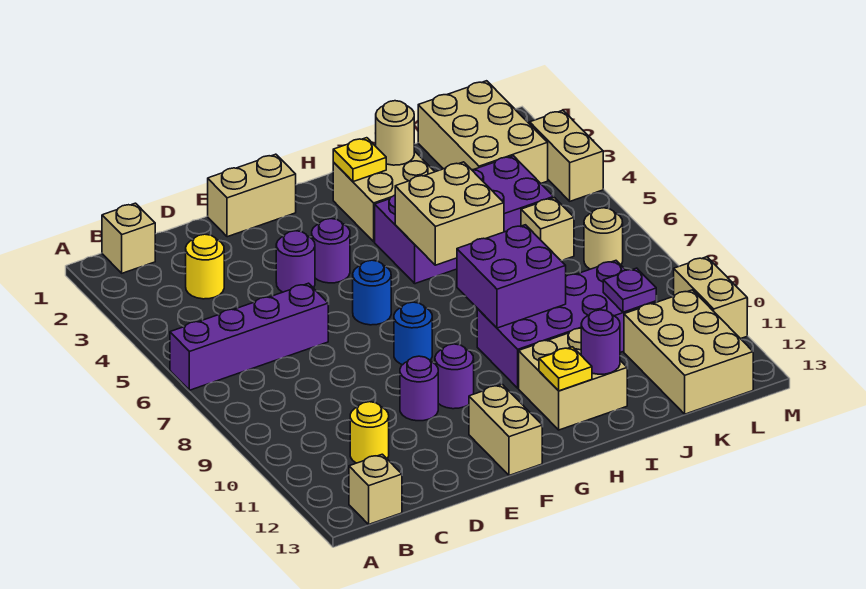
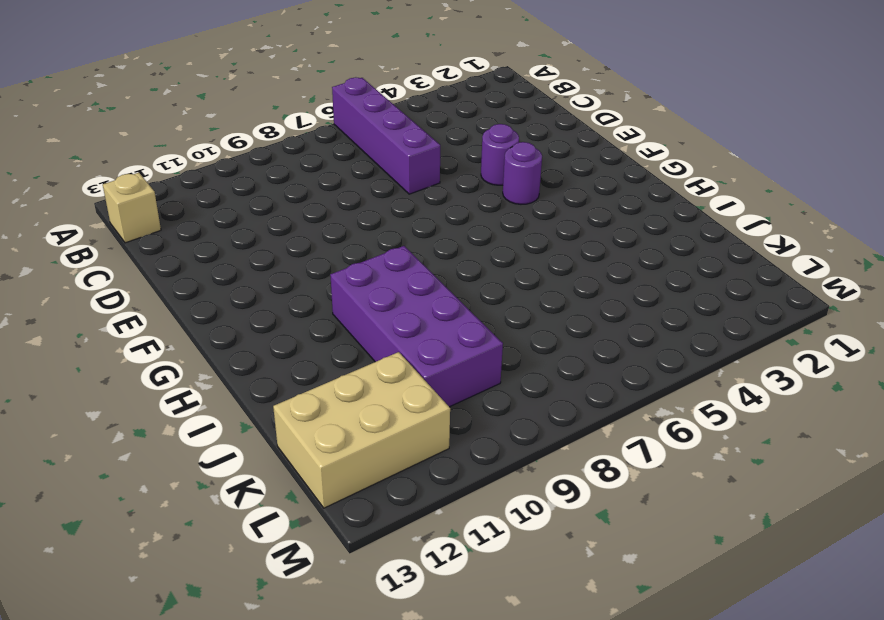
none -> tan brick B1 level 1
none -> yellow round brick C3 level 1
none -> yellow round brick C11 level 1
none -> tan brick E1:F1 level 1

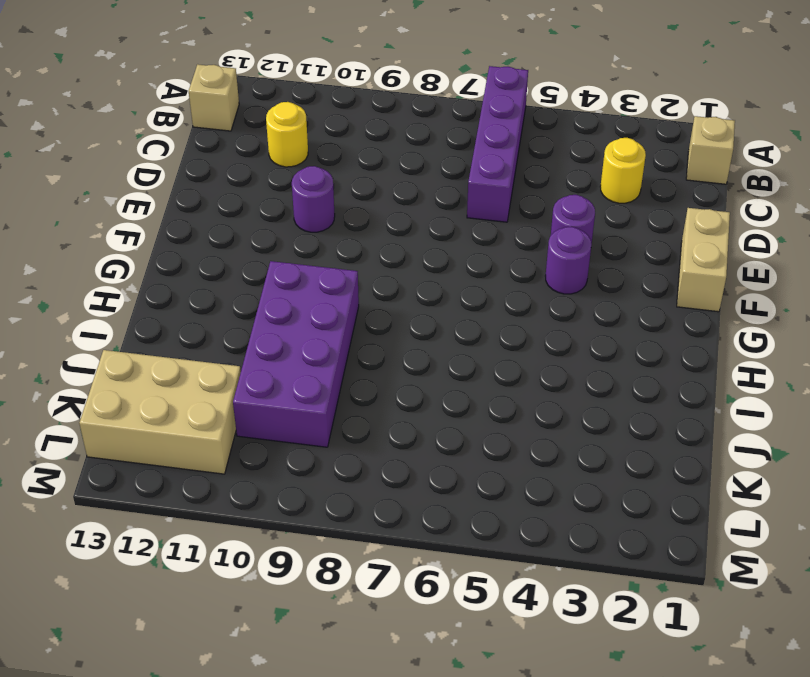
none -> blue round brick F6 level 1
none -> blue round brick F8 level 1
none -> purple round brick F10 level 1
none -> tan brick F12:F13 level 1

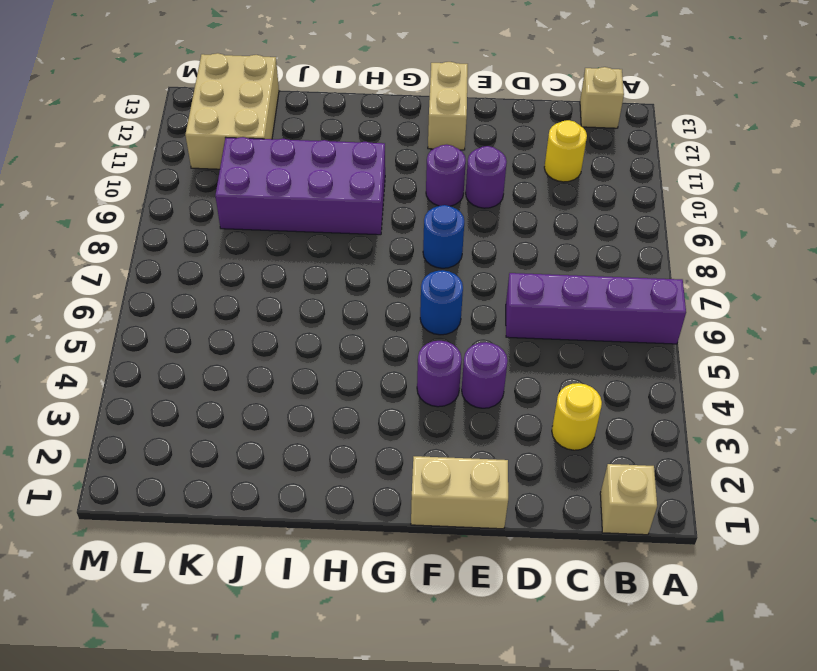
none -> tan brick H2:I3 level 1
none -> purple brick H4:K5 level 1
none -> tan brick H11:I12 level 1
none -> tan brick K1:L3 level 1

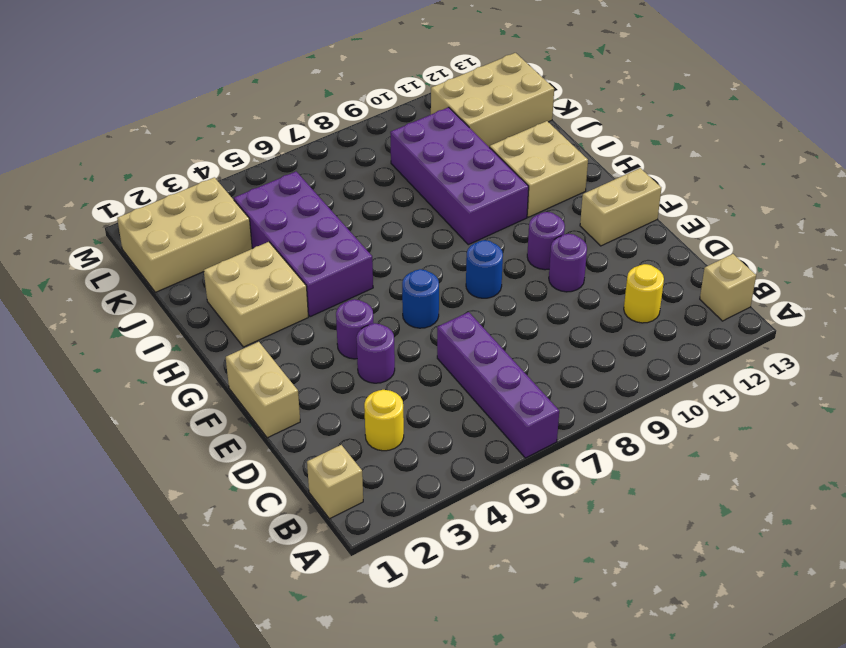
none -> tan brick K6 level 1
none -> tan round brick L7 level 1
none -> tan brick M3:M4 level 1
none -> tan brick M10:M11 level 1

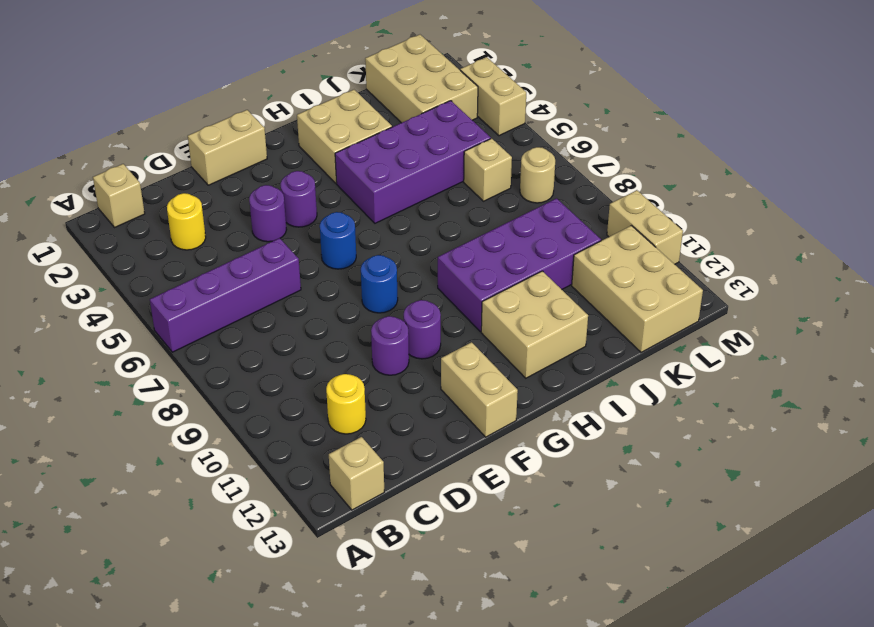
none -> yellow plate H2 level 2
none -> tan brick H5:I6 level 2
none -> purple brick H8:I9 level 2
none -> yellow plate H12 level 2

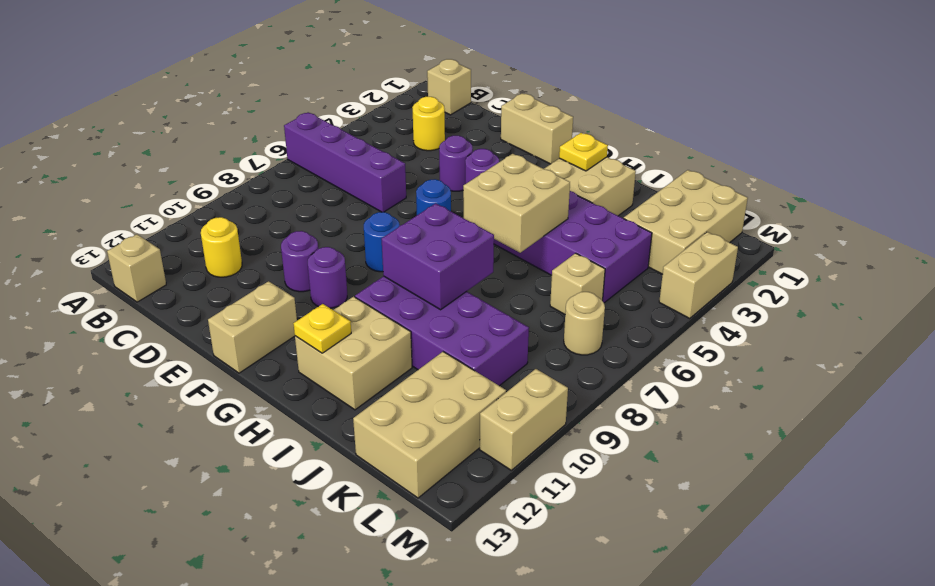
none -> tan round brick I2 level 2
none -> purple round brick I12 level 2
none -> purple plate K10 level 2

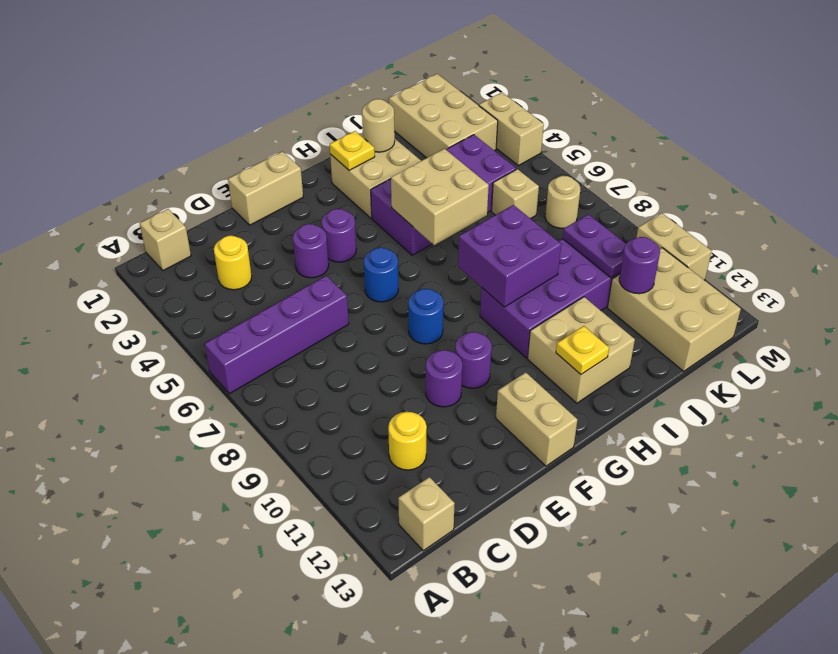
purple plate K9:K10 level 2 -> purple plate K10 level 2
purple round brick K11 level 2 -> purple round brick I12 level 2

